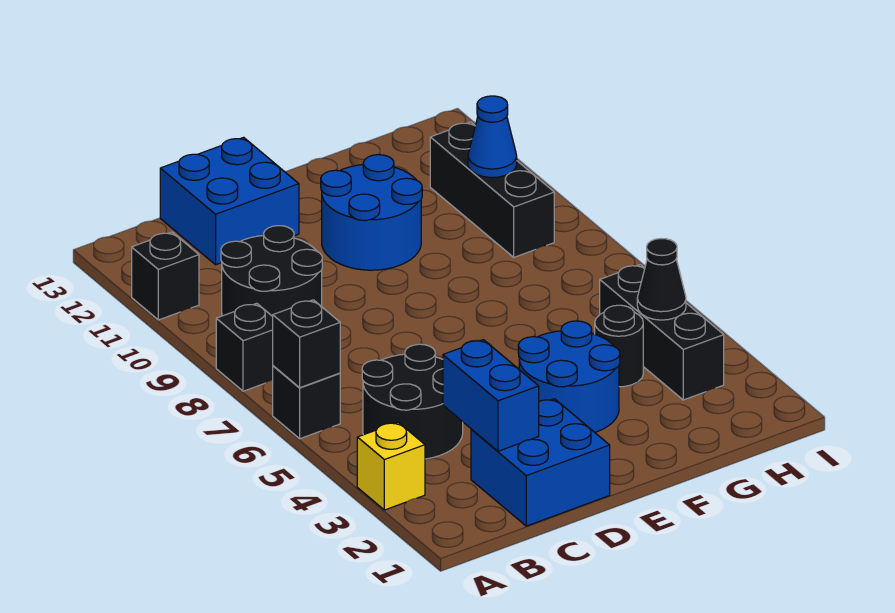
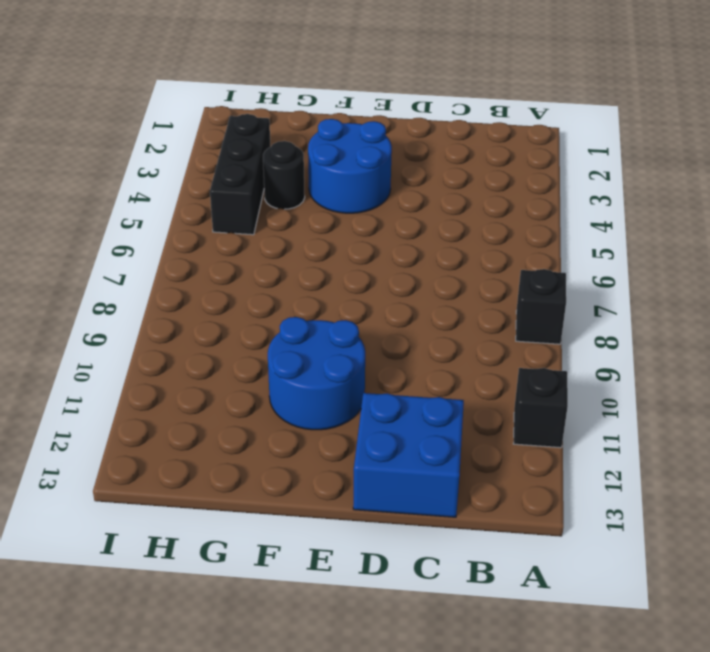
none -> yellow brick A3 level 1
none -> black brick A6 level 1
none -> black round brick B4:C5 level 1

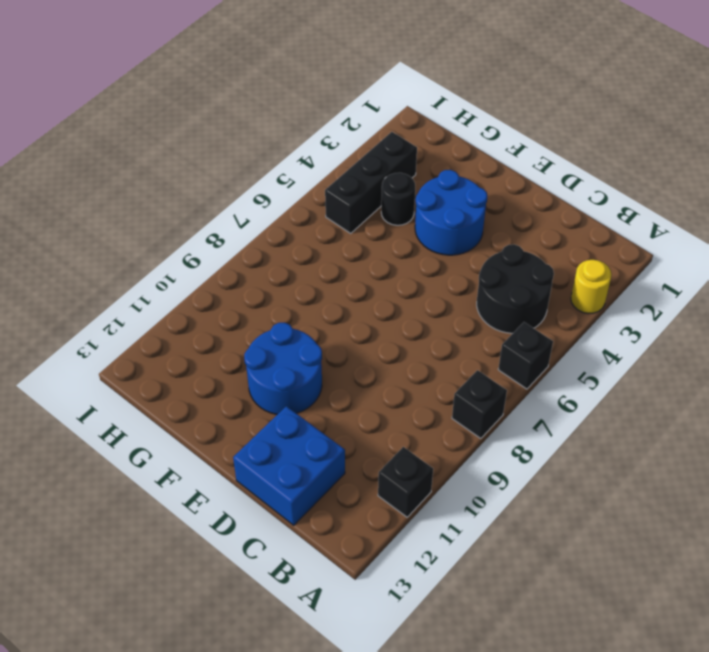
yellow round brick A3 level 1 -> yellow brick A3 level 1
none -> black round brick B9:C10 level 1
none -> blue brick C1:D2 level 1
none -> black brick H9:H11 level 1

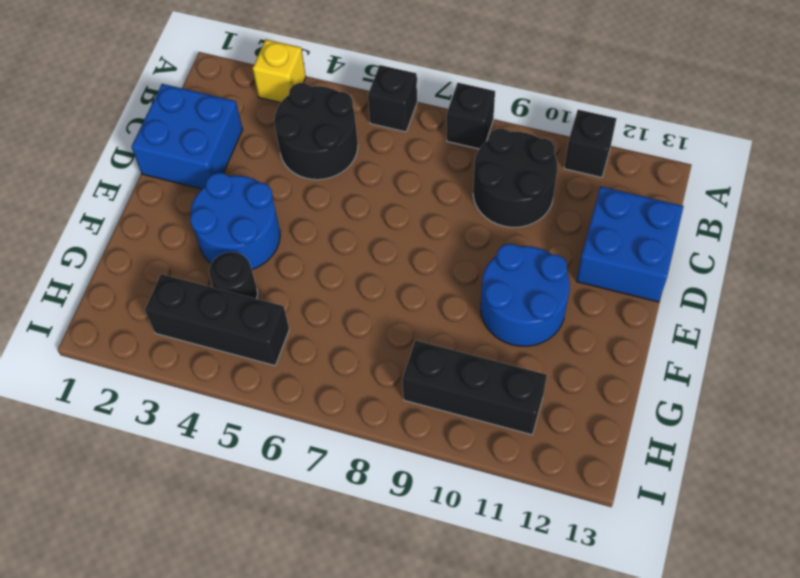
none -> black brick A6 level 2
none -> blue brick C2:C3 level 2
none -> black cone H4 level 2

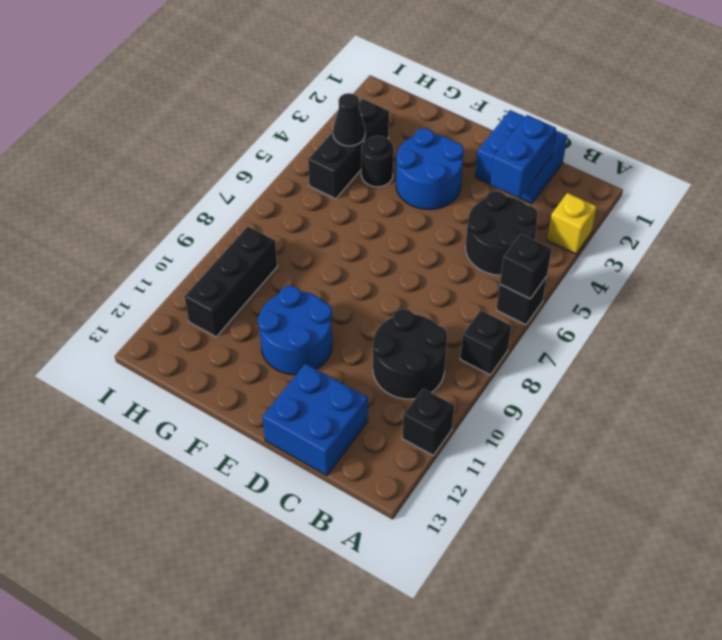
none -> blue cone H10 level 2

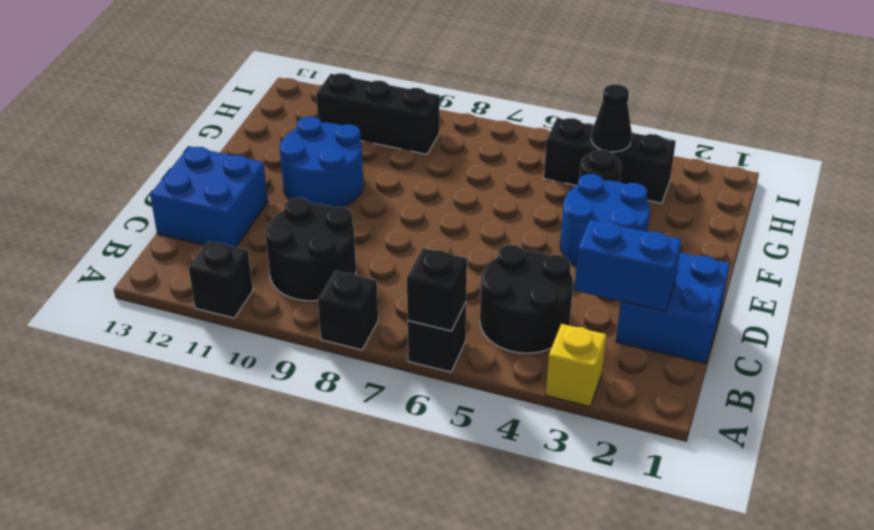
none -> blue cone H10 level 2

